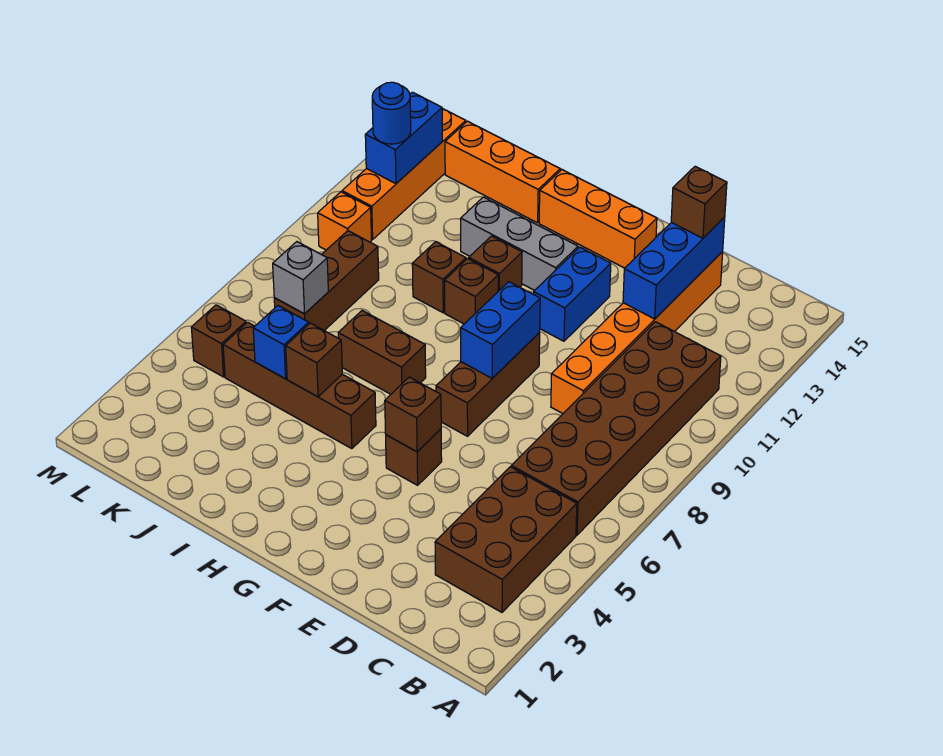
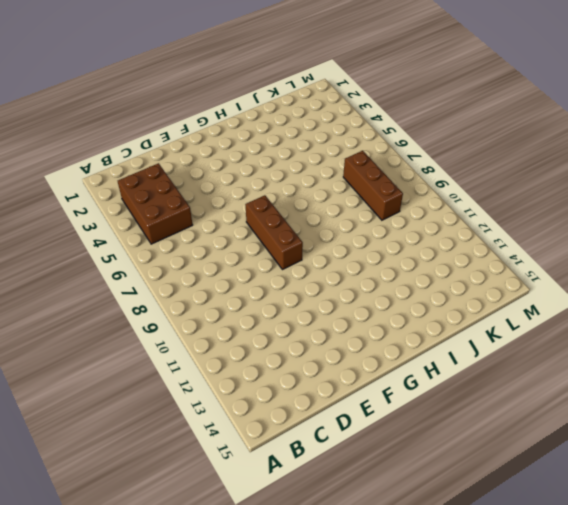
none -> brown brick B6:C11 level 1
none -> orange brick D9:D14 level 1
none -> brown brick F5 level 1

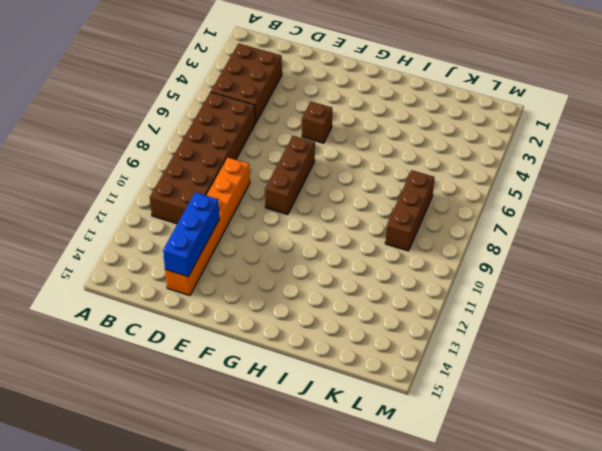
none -> blue brick F11:F12 level 1
none -> orange brick F14:H14 level 1
none -> grey brick G12:I12 level 1

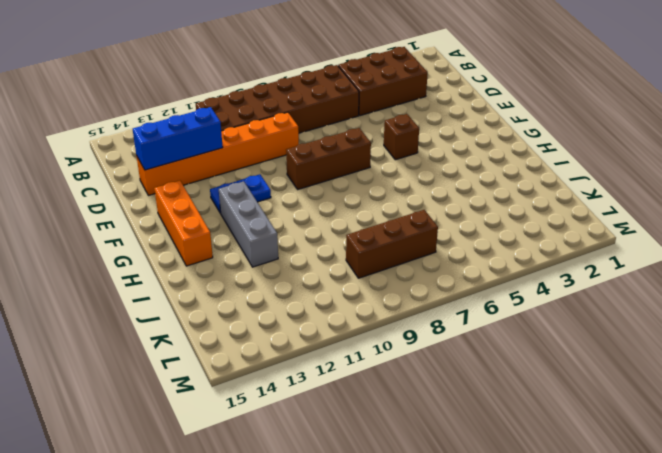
blue plate F11:F12 level 1 -> blue brick F11:F12 level 1
none -> brown brick H5:K5 level 1
none -> brown brick H7:I7 level 1
none -> brown brick H10 level 1

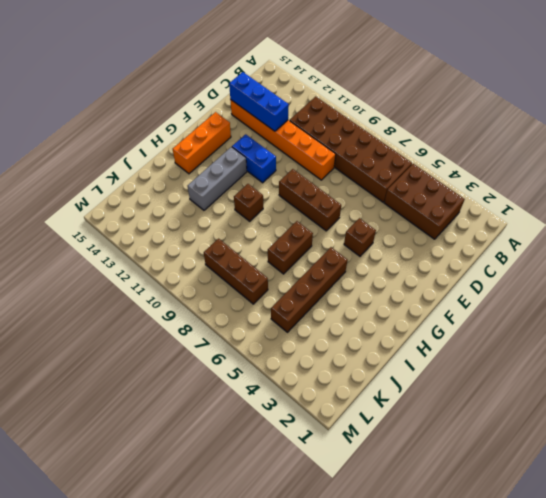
none -> brown brick H11 level 1
none -> brown brick I10 level 1
none -> orange brick I14:K14 level 1

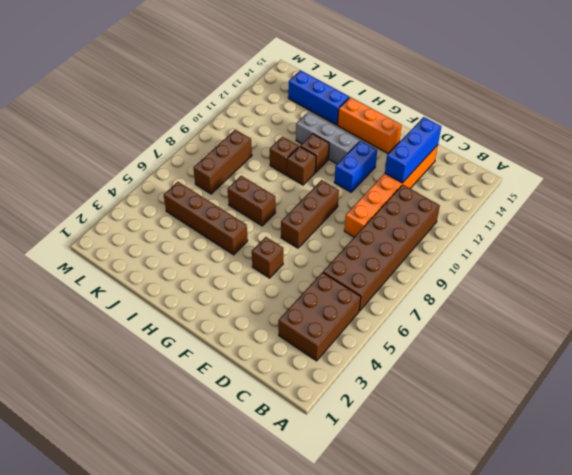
blue brick I14:K14 level 1 -> orange brick I14:K14 level 1
none -> brown brick L5 level 1
none -> orange brick L10 level 1
none -> orange brick L11:L14 level 1

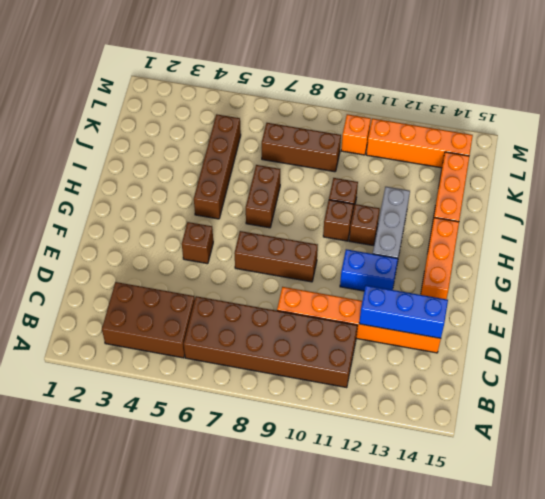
none -> brown brick L5 level 1
none -> brown brick F5 level 2
none -> blue brick F8:F9 level 2

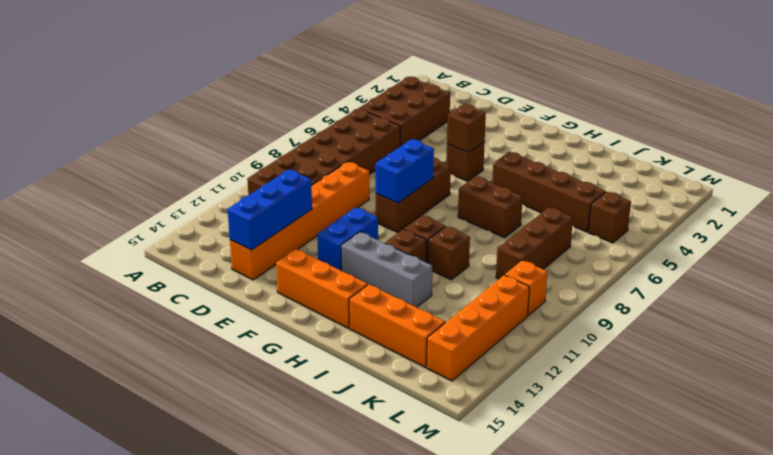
none -> brown brick I5 level 2
none -> blue brick J5 level 2
none -> grey brick K7 level 2

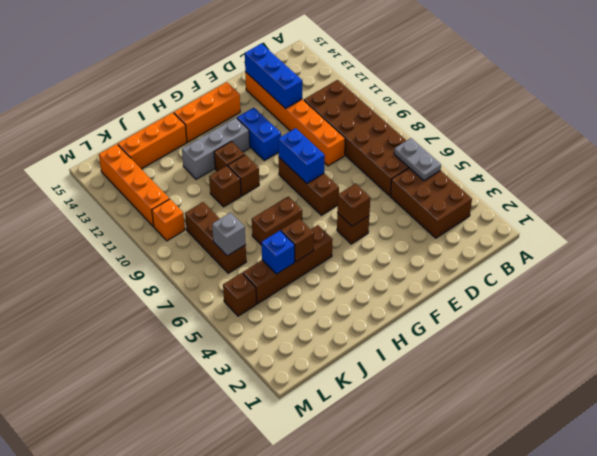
grey plate B5:B6 level 2 -> none
none -> blue brick L12:L13 level 2
none -> brown brick D14 level 3
none -> blue round brick L12 level 3

